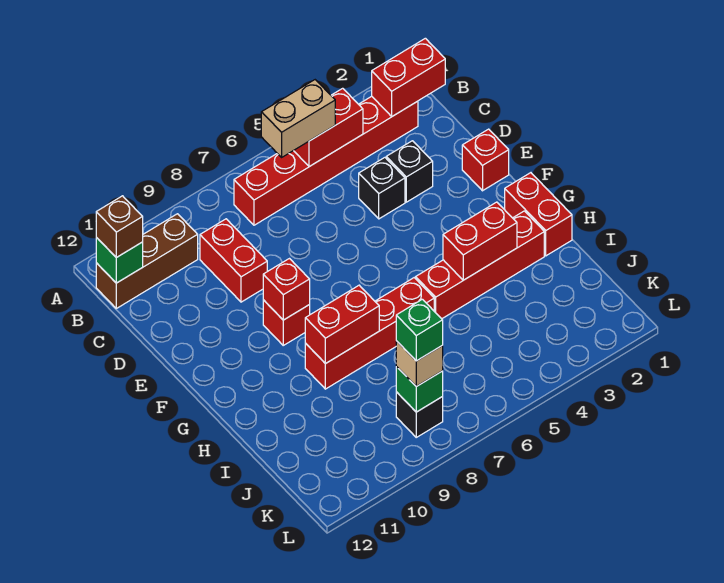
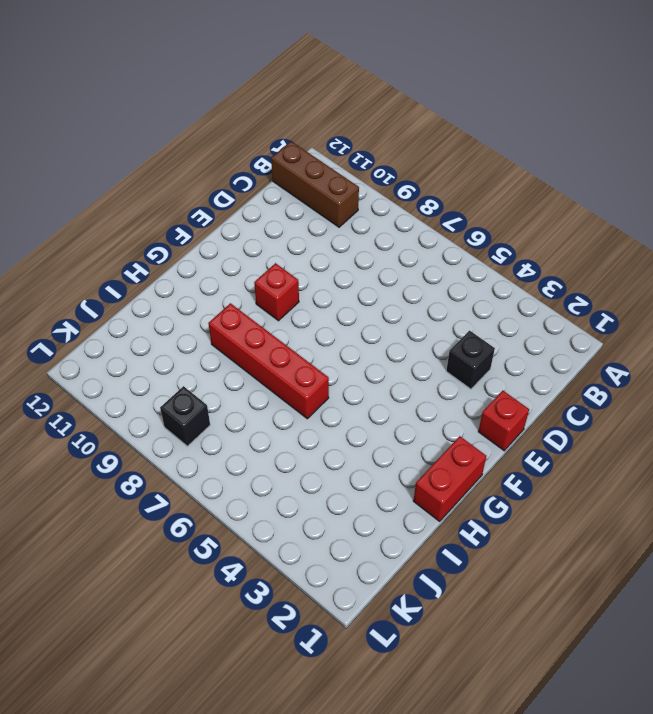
none -> red brick B2:B7 level 1
none -> red brick C9:D9 level 1
none -> black brick D4 level 1

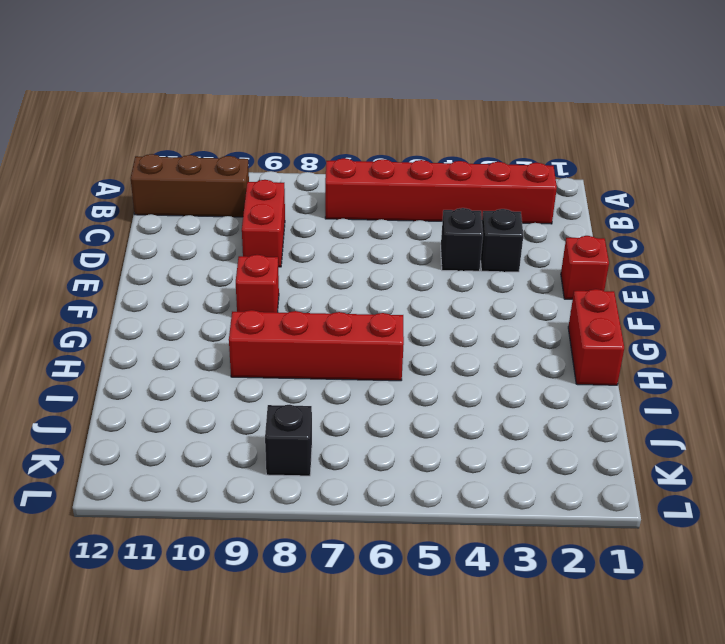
none -> red brick H2:H5 level 1
none -> red brick B1:B2 level 2
none -> red brick B4:B5 level 2

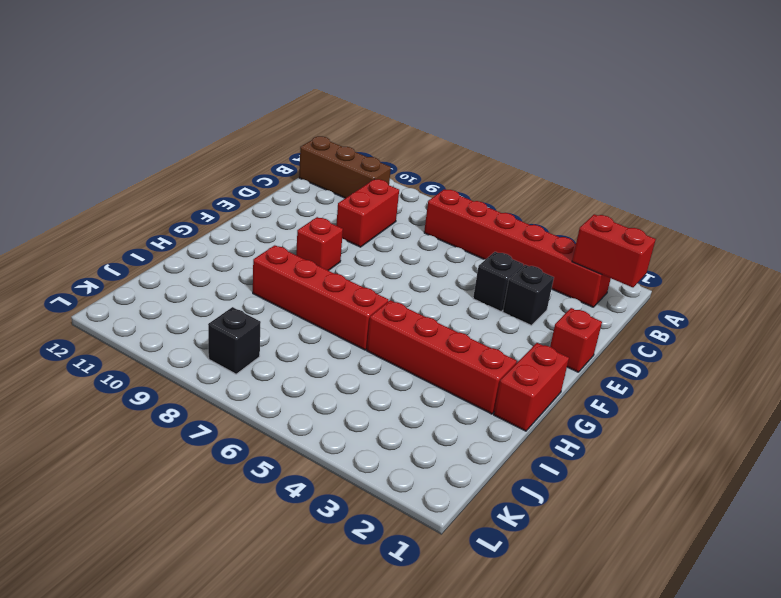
none -> red brick B4:B5 level 2
none -> green brick B12 level 2
none -> red brick F9 level 2

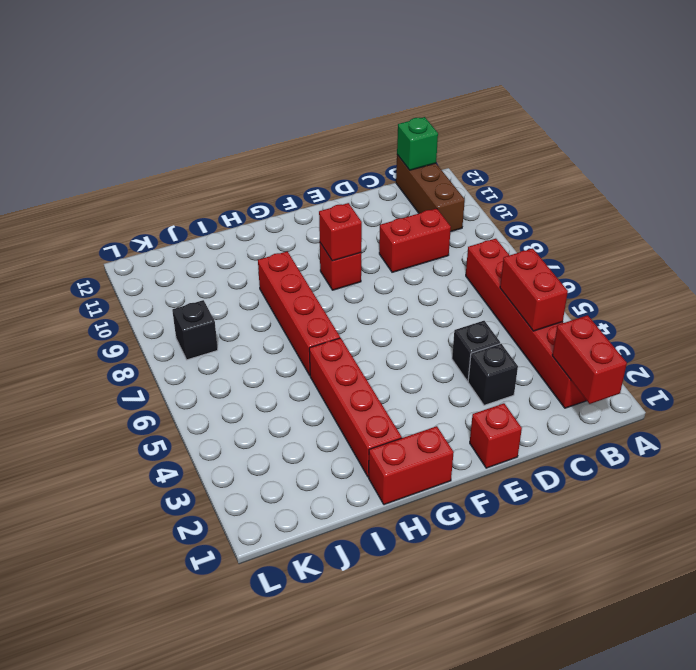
none -> red brick H3:H4 level 2
none -> red brick H8:H9 level 2
none -> green brick K8 level 2

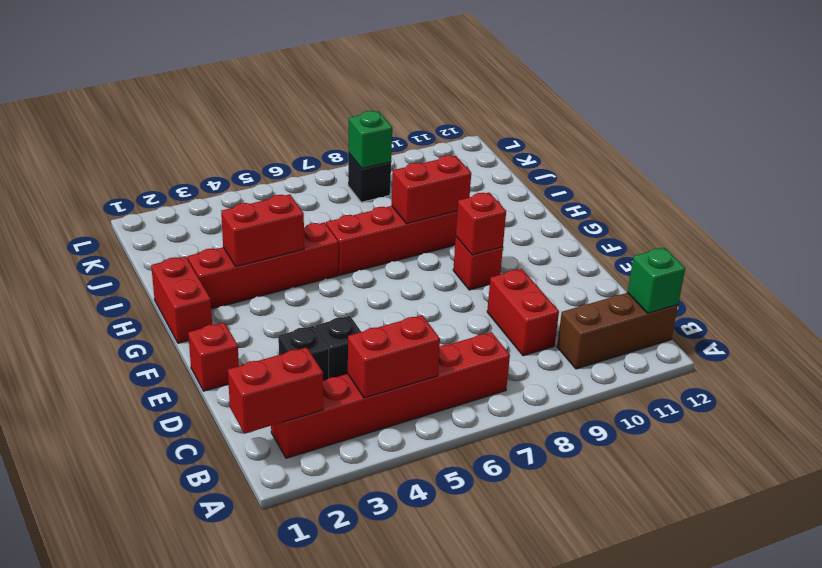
none -> tan brick B5:B6 level 3
none -> brown brick B12 level 3
none -> tan brick K8 level 3

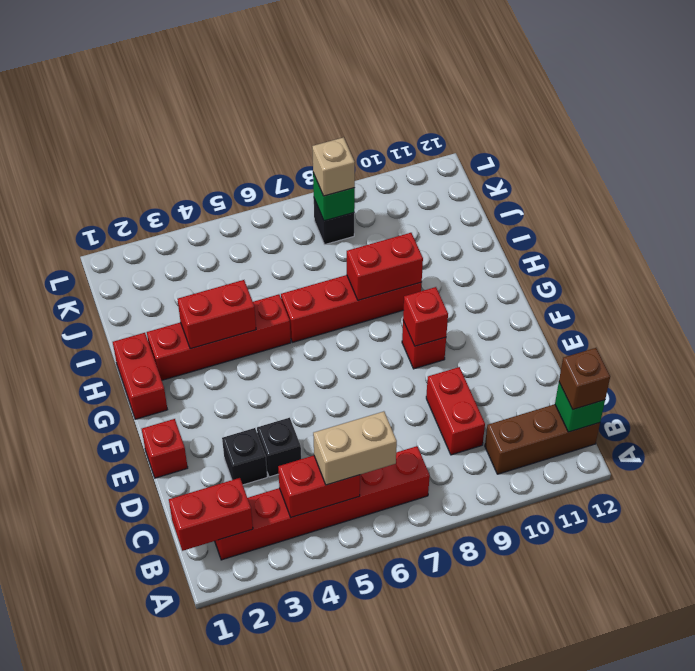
none -> green brick K8 level 4

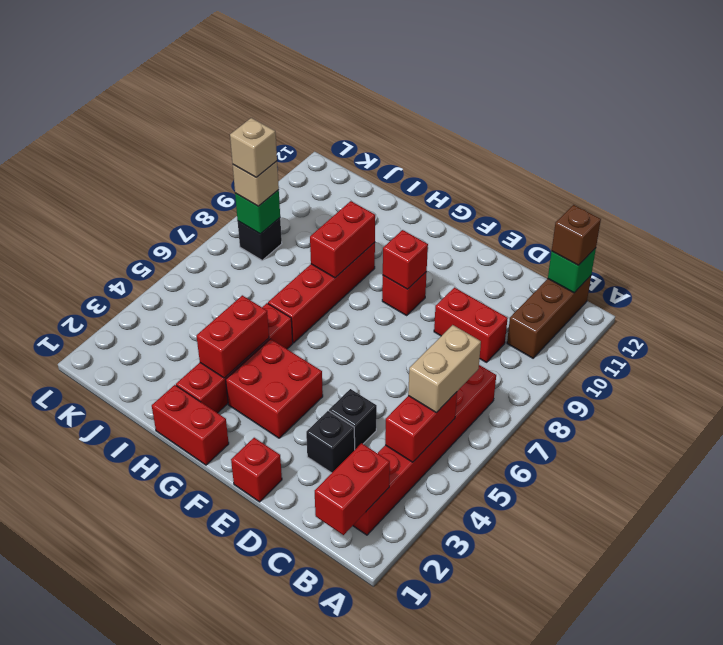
red brick F3:G4 level 1 -> none
tan brick K8 level 4 -> green brick K8 level 4

